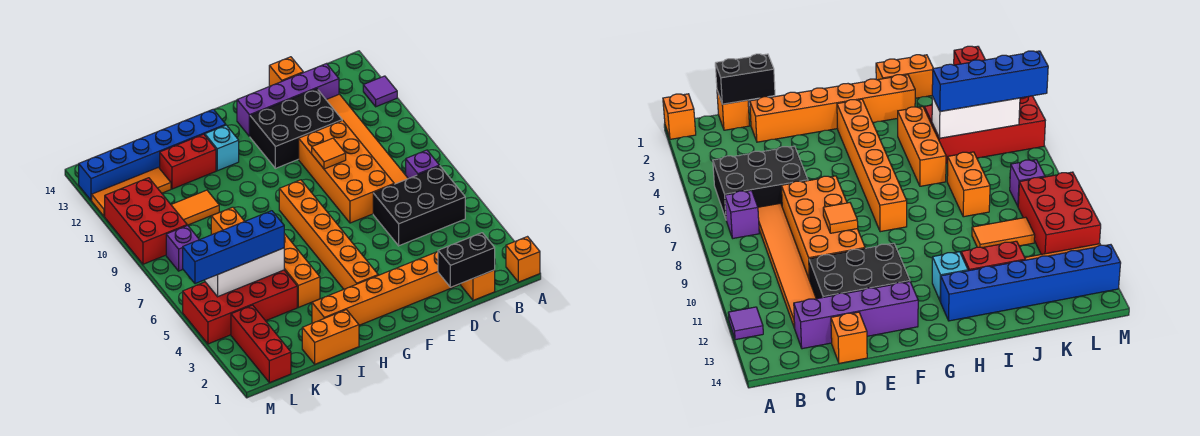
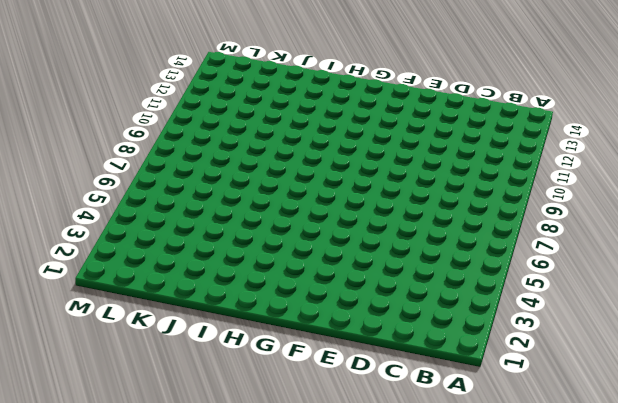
none -> orange brick A1 level 1
none -> purple tile A12 level 1
none -> black brick B5:D6 level 1

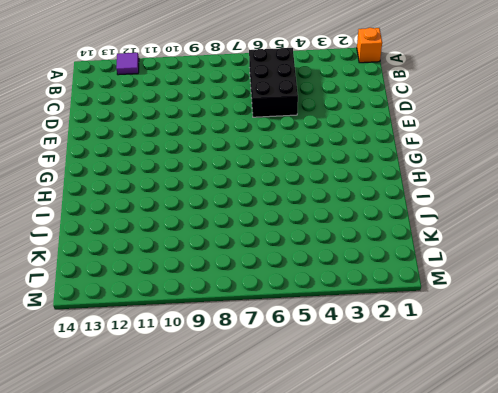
none -> purple brick B7 level 1
none -> orange brick C1 level 1
none -> orange tile C7:C12 level 1

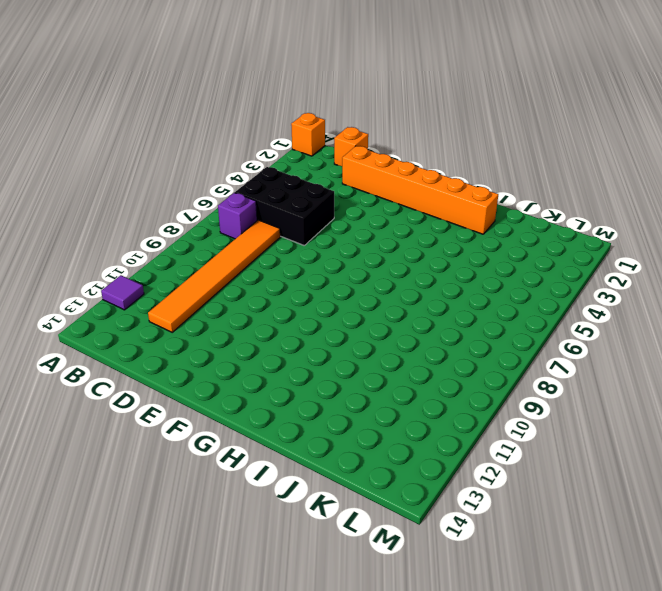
none -> purple brick C13:F13 level 1
none -> orange brick D7:E10 level 1
none -> black brick D11:F12 level 1

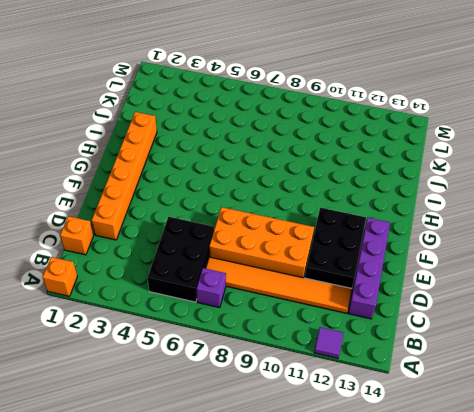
none -> orange brick D14 level 1
none -> orange brick G3:G8 level 1
none -> cyan brick H12 level 1

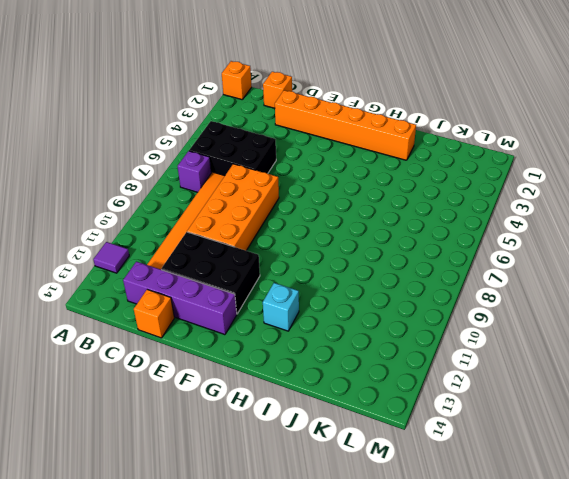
none -> orange brick G3:G8 level 1
none -> blue brick H13:M13 level 1
none -> orange brick I1:J1 level 1

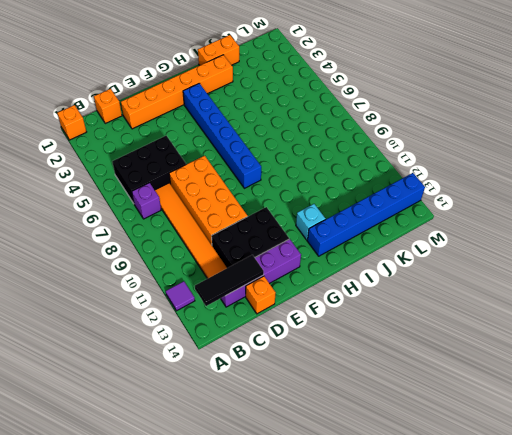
black tile B13:D13 level 2 -> none
blue brick G3:G8 level 1 -> orange brick G3:G8 level 1
none -> orange brick I4:I6 level 1
none -> red brick I12:J12 level 1
none -> red brick J4:M5 level 1

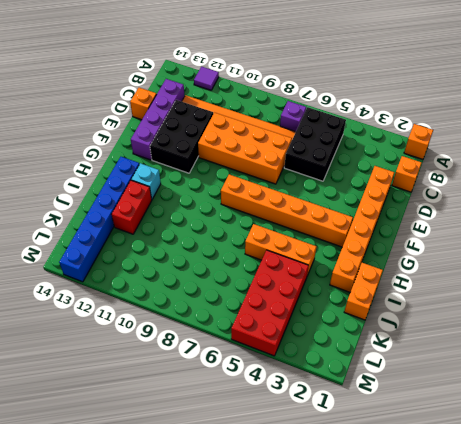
none -> orange brick J7:J8 level 1
none -> orange tile J10:K10 level 1
none -> orange tile K12:M12 level 1

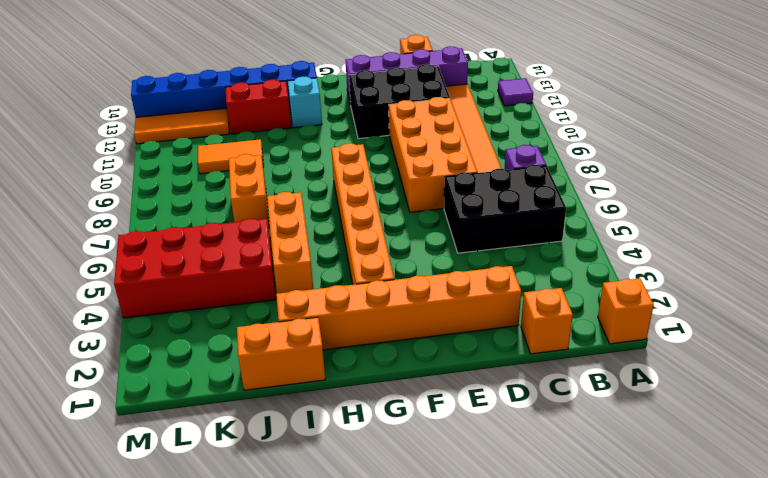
none -> red brick L1:L3 level 1
none -> purple brick L8 level 1
none -> red brick L9:M11 level 1

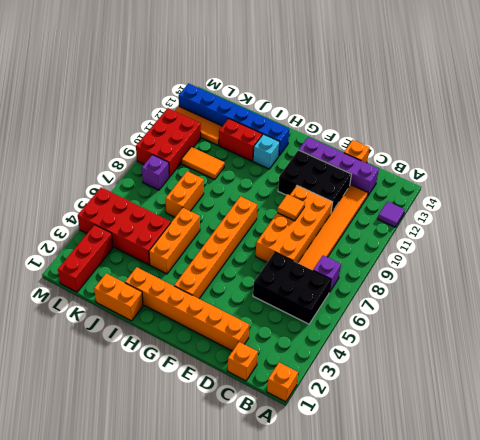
none -> black brick C1:D1 level 2
none -> white brick J5:L5 level 2
none -> blue brick J5:M5 level 3

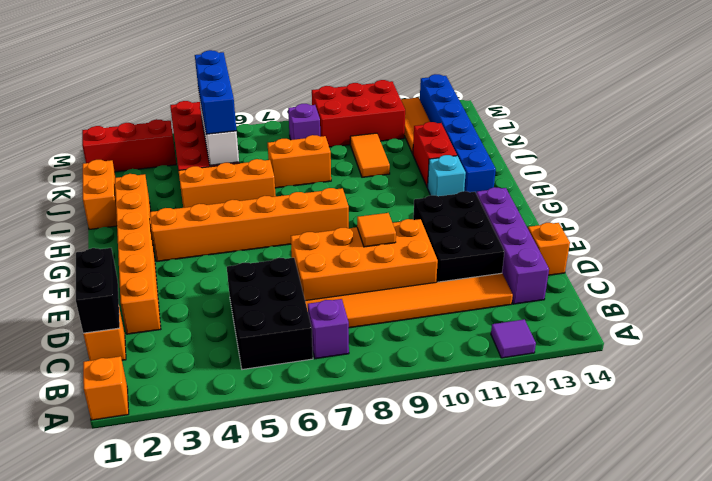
blue brick J5:L5 level 3 -> blue brick J5:M5 level 3

